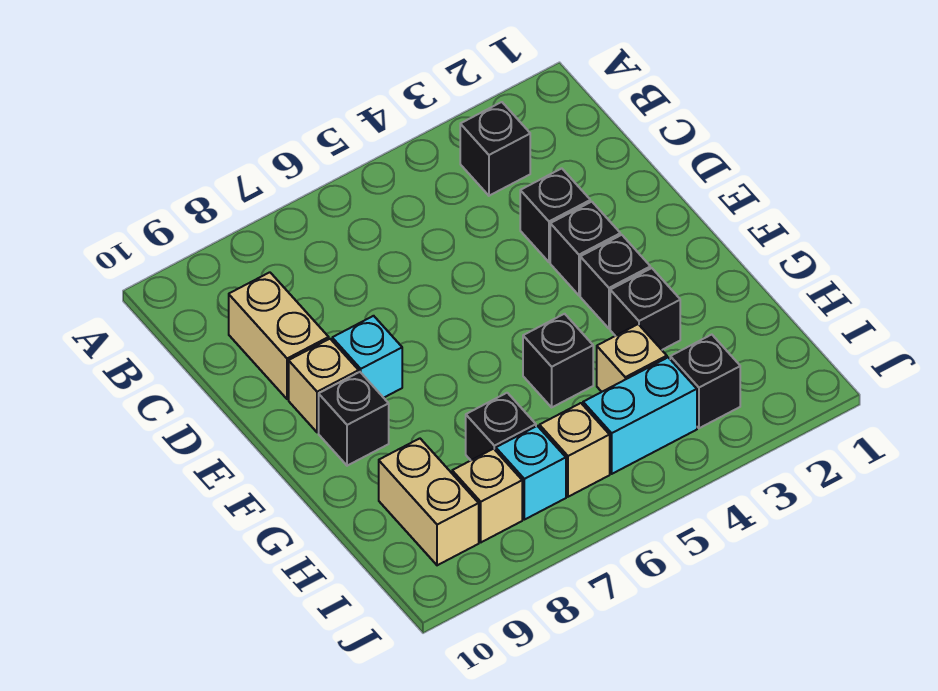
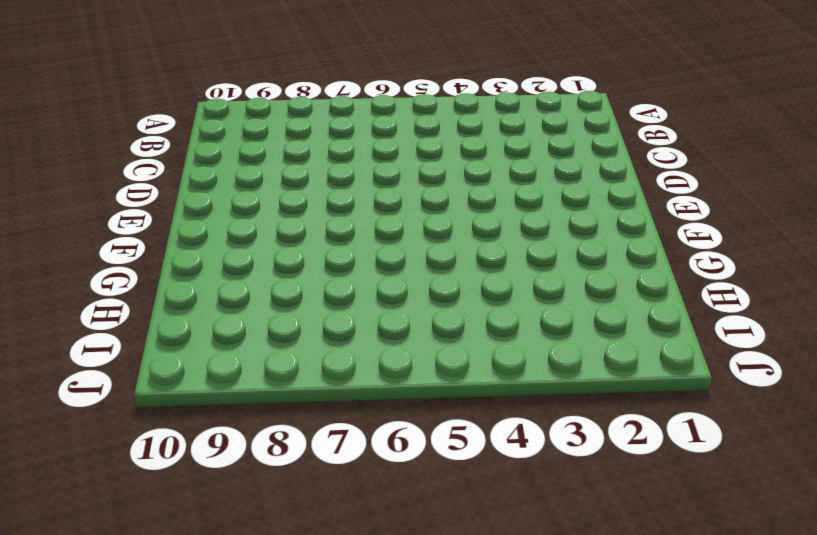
none -> black brick B3 level 1
none -> tan brick C9:D9 level 1
none -> black brick D3 level 1

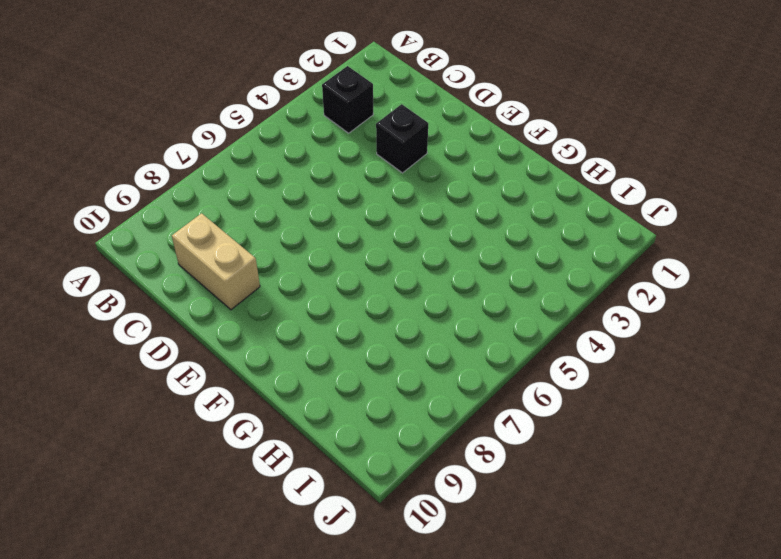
none -> black brick E3 level 1
none -> cyan brick E8 level 1
none -> tan brick E9 level 1

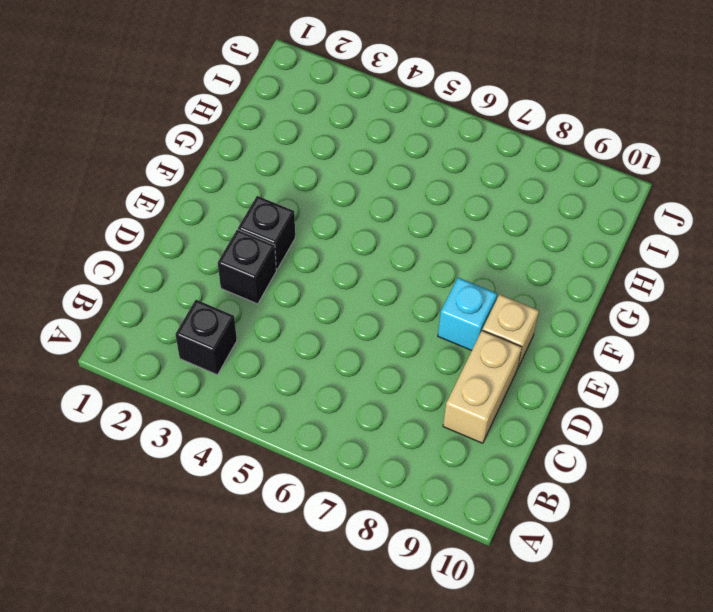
none -> black brick F3 level 1
none -> black brick F9 level 1
none -> black brick G3 level 1

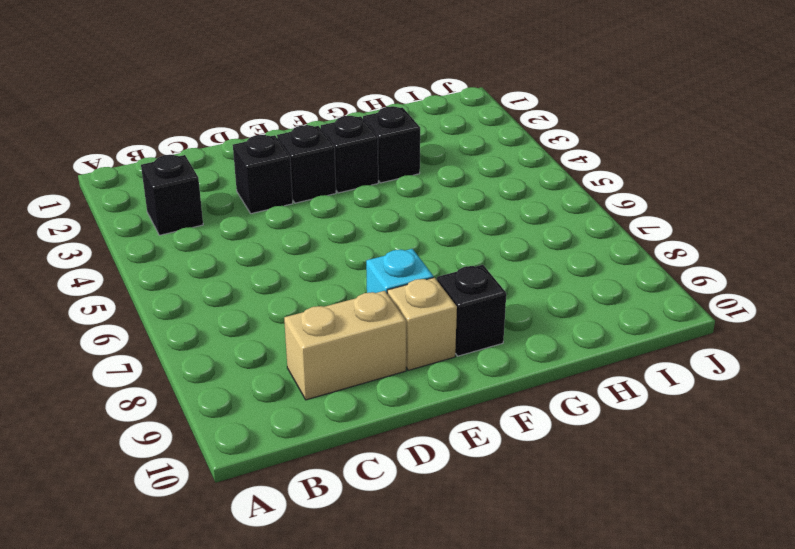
none -> black brick G5 level 1
none -> tan brick H4 level 1
none -> black brick H7 level 1

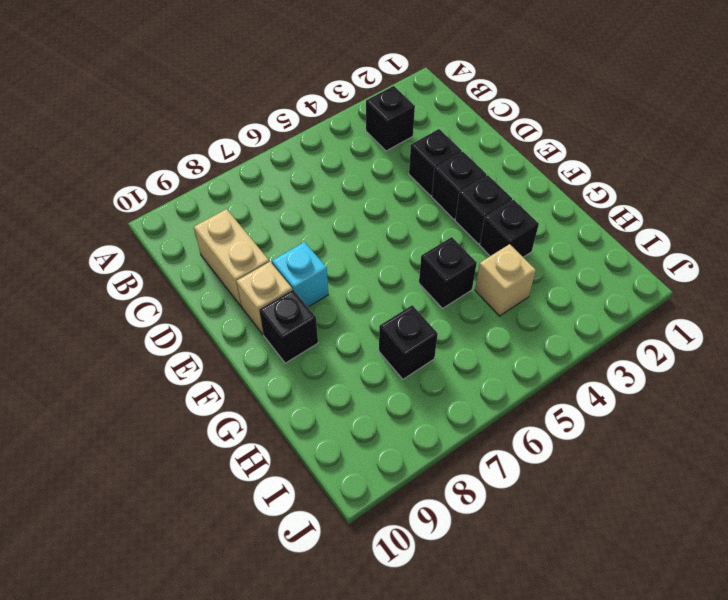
none -> tan brick H9:I9 level 1
none -> black brick I3 level 1
none -> cyan brick I4:I5 level 1

